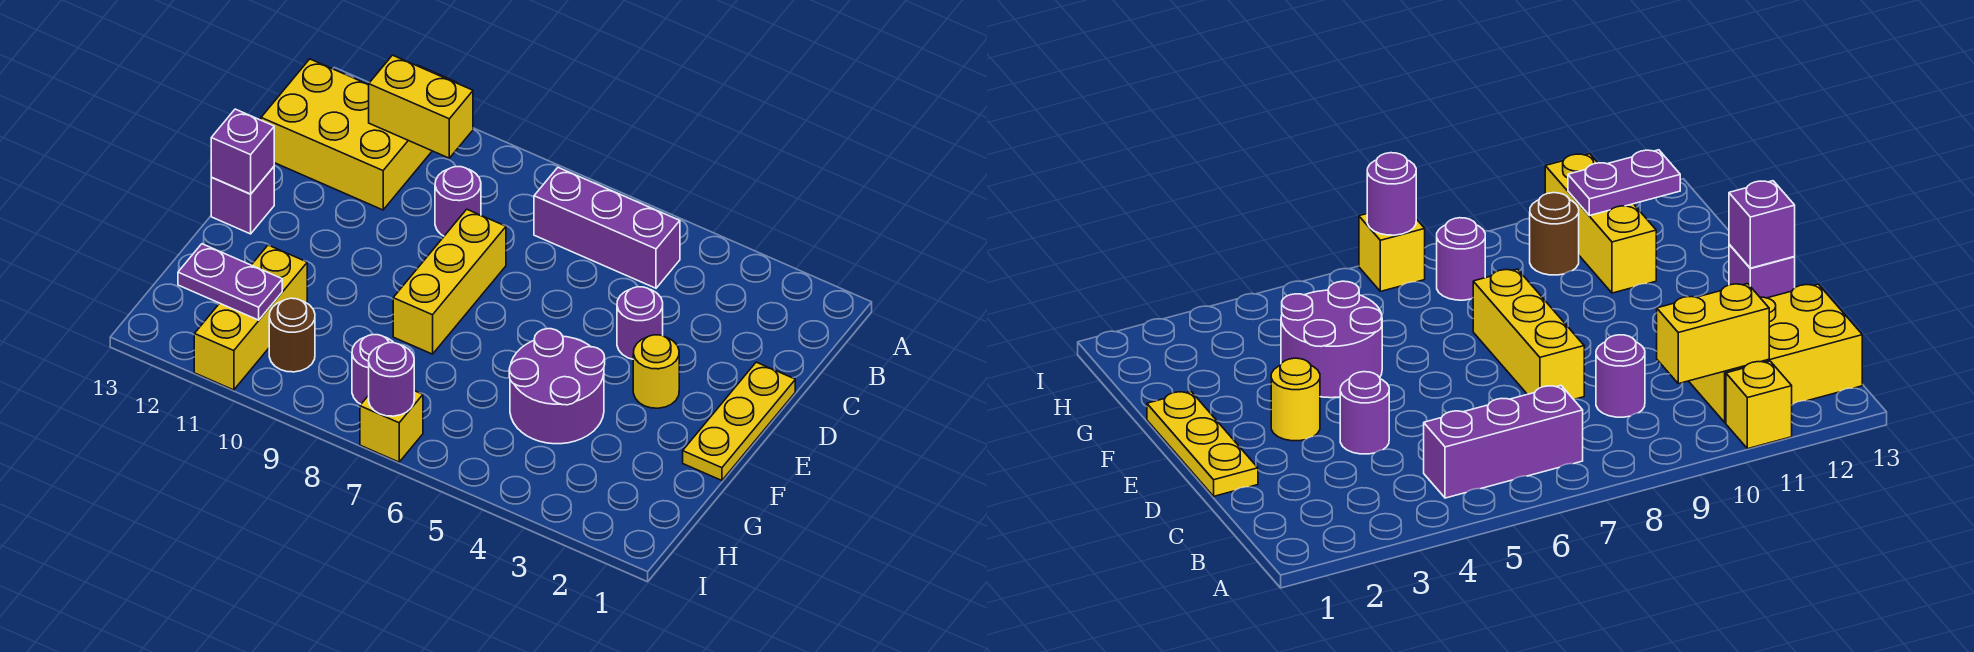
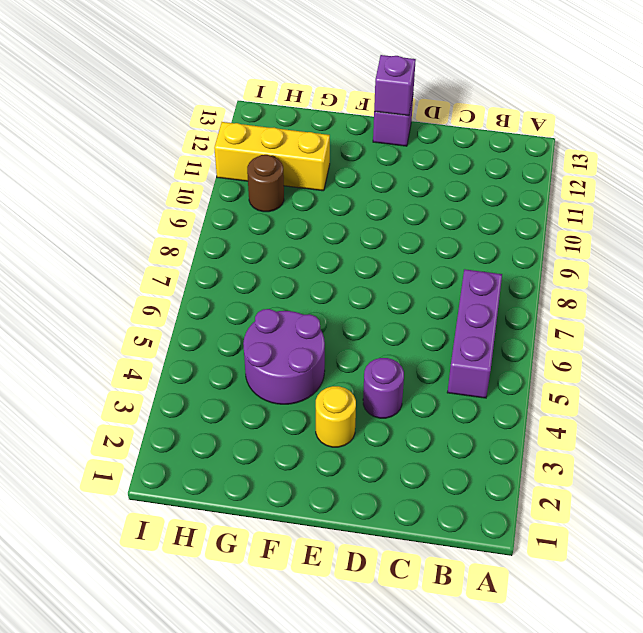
none -> yellow brick A11 level 1
none -> yellow brick B11:C13 level 1
none -> purple round brick C9 level 1

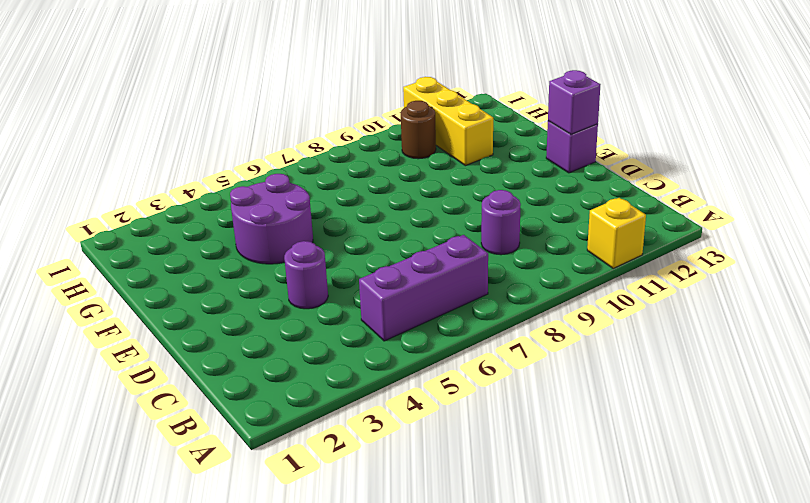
none -> yellow brick B11:C13 level 1
none -> yellow plate D1:F1 level 1
none -> yellow brick D8:F8 level 1

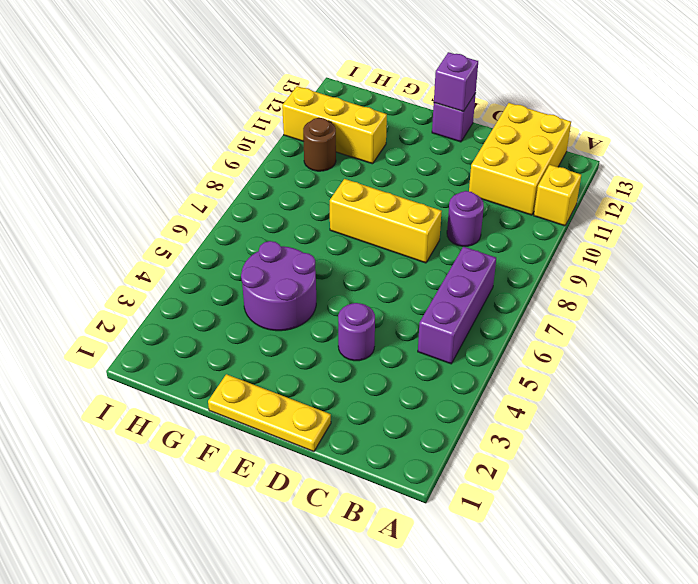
none -> yellow round brick E3 level 1
none -> purple round brick H8 level 1
none -> yellow brick I7 level 1

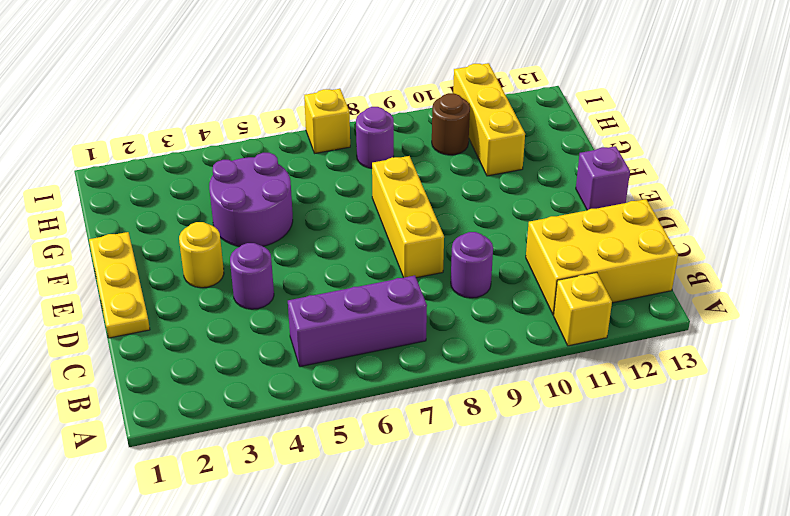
none -> yellow brick B10:B11 level 2
none -> purple brick E13 level 2
none -> purple plate H11:H12 level 2

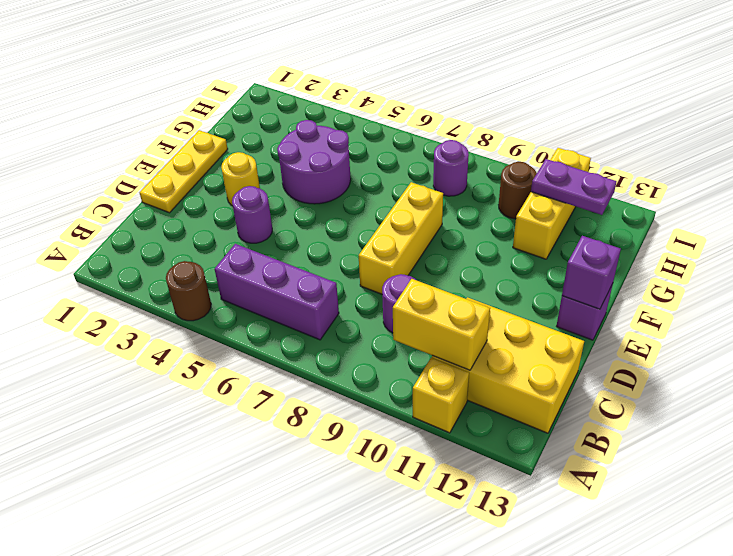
brown round brick A4 level 1 -> none
none -> yellow brick I7 level 1
none -> purple round brick I7 level 2

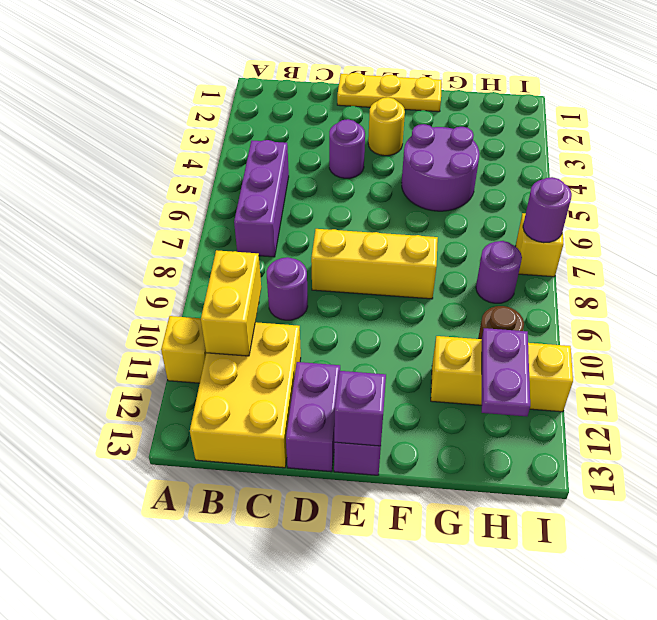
purple brick D12:D13 level 1 -> none

